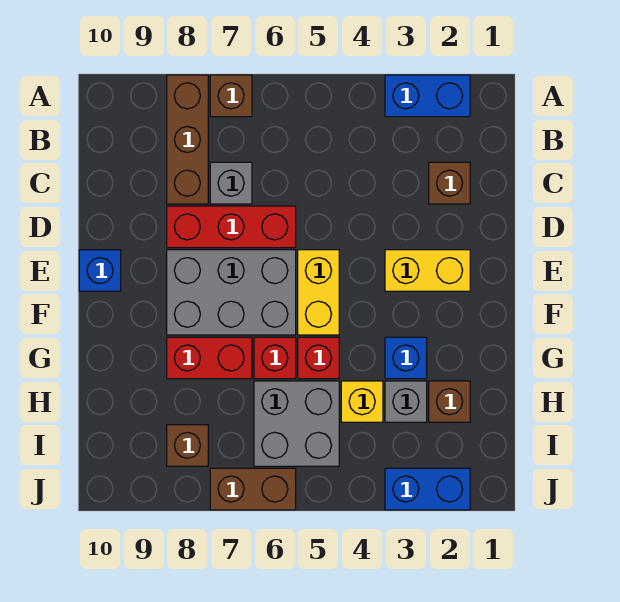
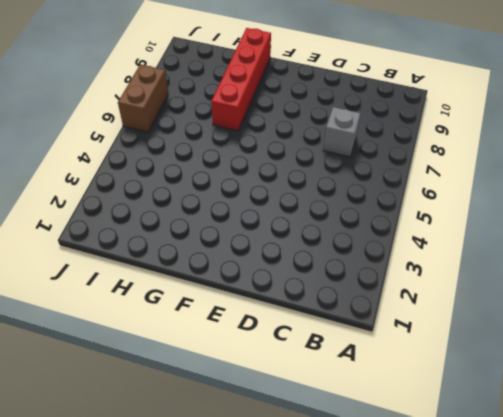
red brick G7:G10 level 1 -> red brick G7:G8 level 1
none -> blue brick A2:A3 level 1
none -> brown brick A7 level 1
none -> brown brick A8:C8 level 1

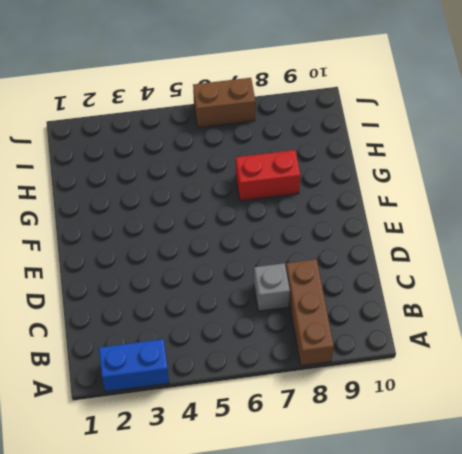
none -> brown brick A7 level 1
none -> brown brick C2 level 1
none -> red brick D6:D8 level 1

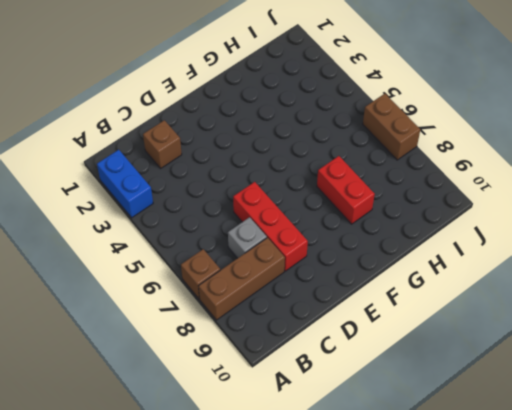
none -> yellow brick E2:E3 level 1
none -> yellow brick E5:F5 level 1
none -> grey brick E6:F8 level 1

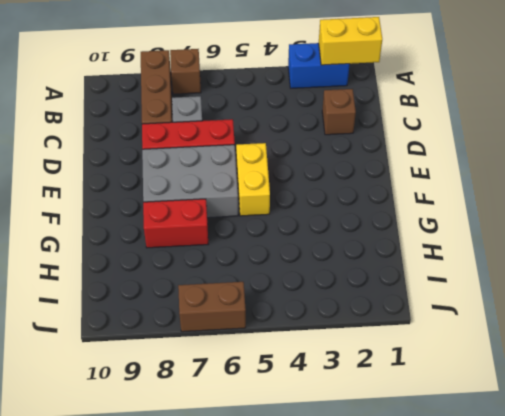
yellow brick A1:A2 level 2 -> yellow brick E2:E3 level 1
none -> blue brick E10 level 1
none -> blue brick G3 level 1
none -> red brick G5 level 1

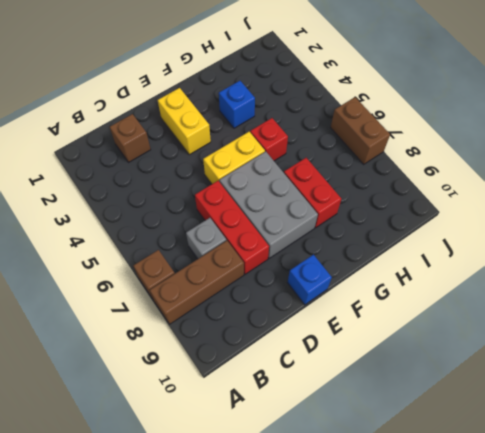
none -> blue brick A2:A3 level 1
none -> red brick G6 level 1
none -> brown brick H2 level 1

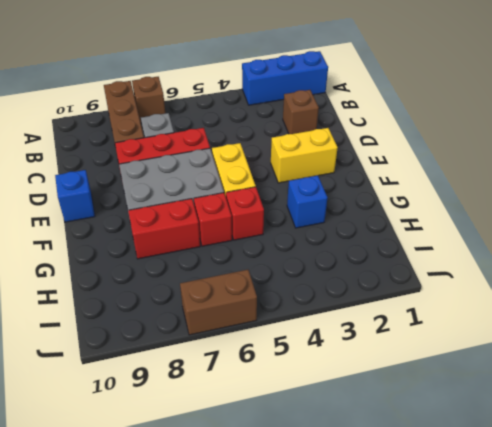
blue brick A1:A3 level 1 -> blue brick A2:A3 level 1
none -> brown brick H2 level 1
none -> grey brick H3 level 1
none -> yellow brick H4 level 1

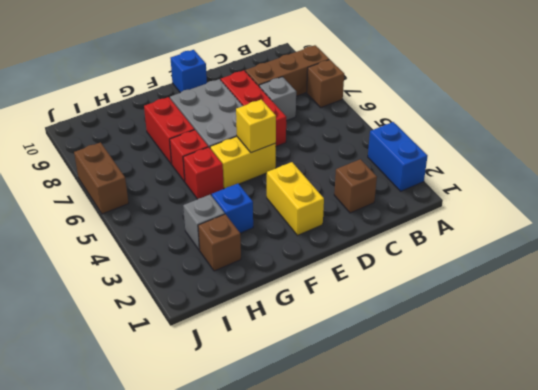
yellow brick E5 level 2 -> yellow brick H4 level 1
none -> grey brick H5:I6 level 1
none -> brown brick I8 level 1
none -> blue brick J2:J3 level 1

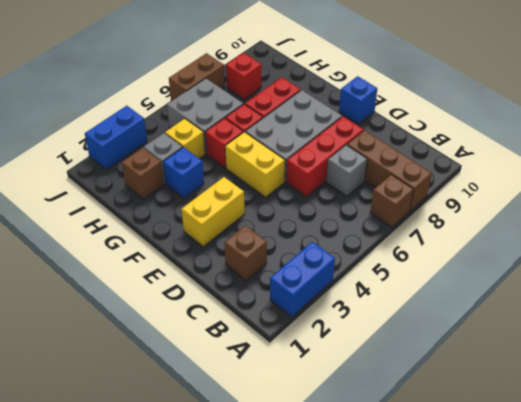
red brick I8 level 1 -> brown brick I8 level 1

